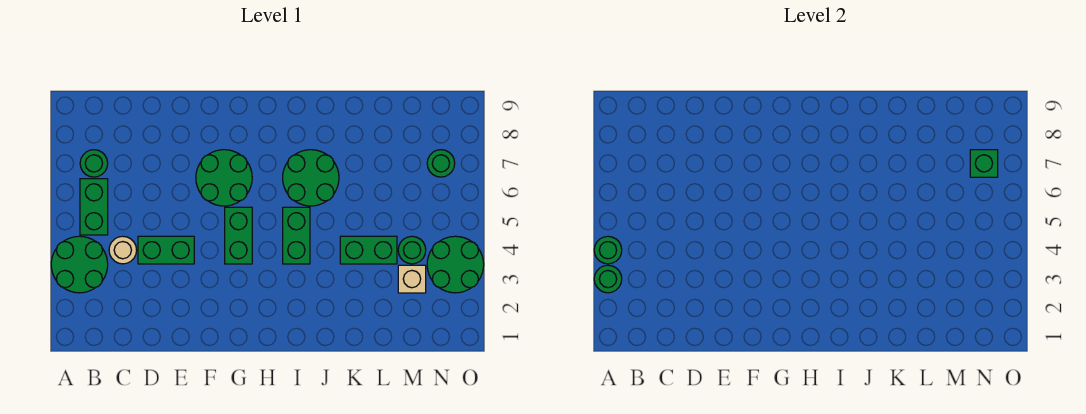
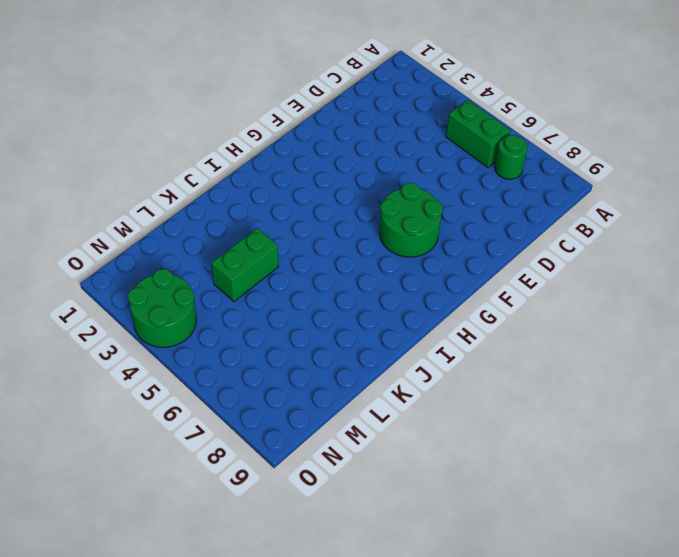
none -> green round brick A3:B4 level 1
none -> tan round brick C4 level 1
none -> green brick D4:E4 level 1

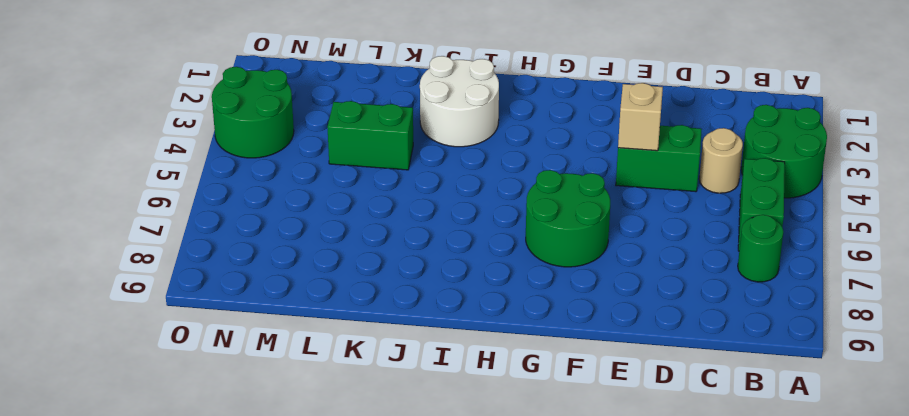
tan brick E4 level 2 -> tan brick M3 level 1
white round brick I2:J3 level 1 -> none
none -> green brick G4:G5 level 1
none -> green brick I4:I5 level 1
none -> green round brick I6:J7 level 1

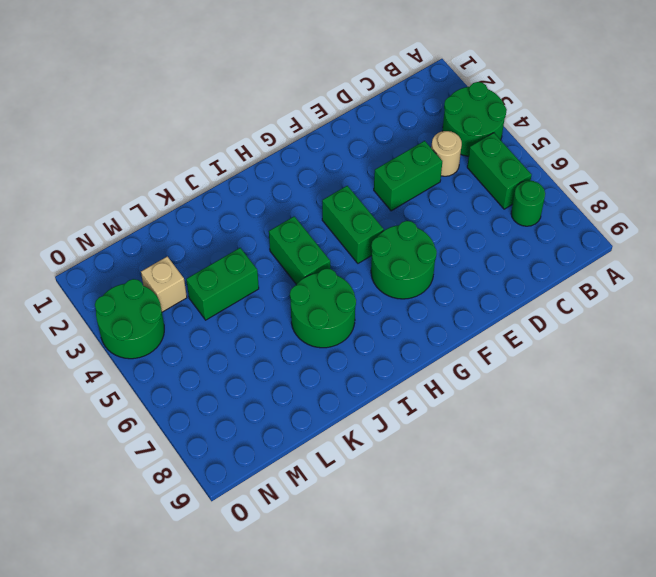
none -> green round brick M4 level 1
none -> green round brick N7 level 1
none -> green round brick A3 level 2

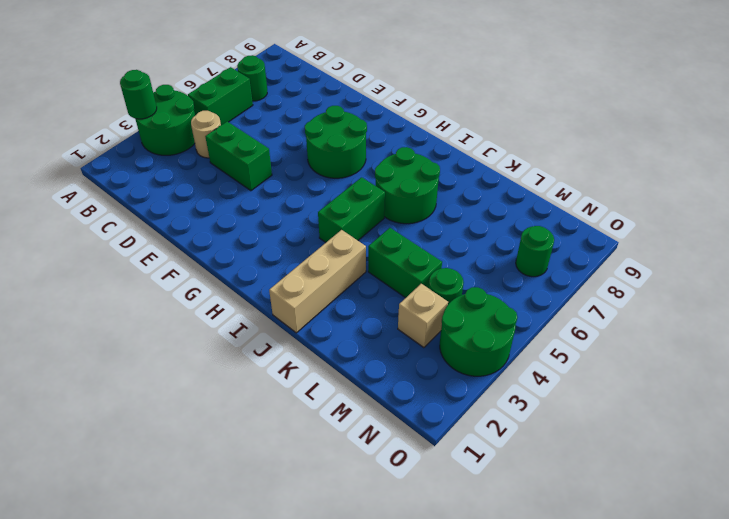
tan brick J1:J3 level 1 -> none
none -> green brick G4:G5 level 1
none -> green round brick A4 level 2
none -> green brick N7 level 2

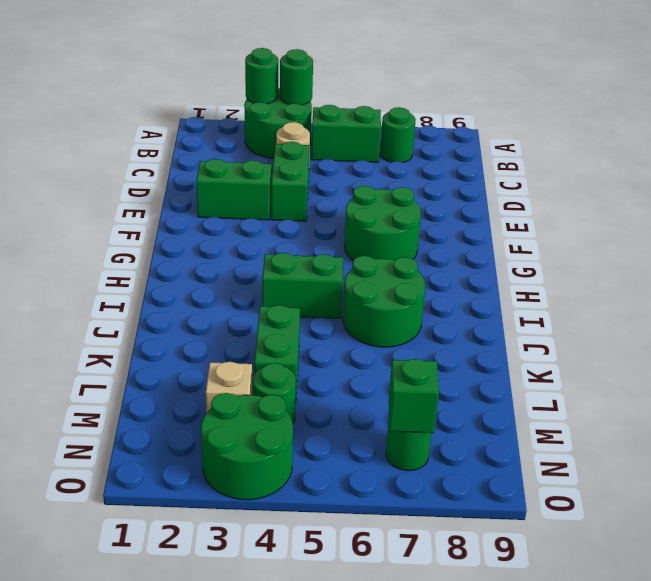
green brick E2:E3 level 1 -> green brick G4:G5 level 1

